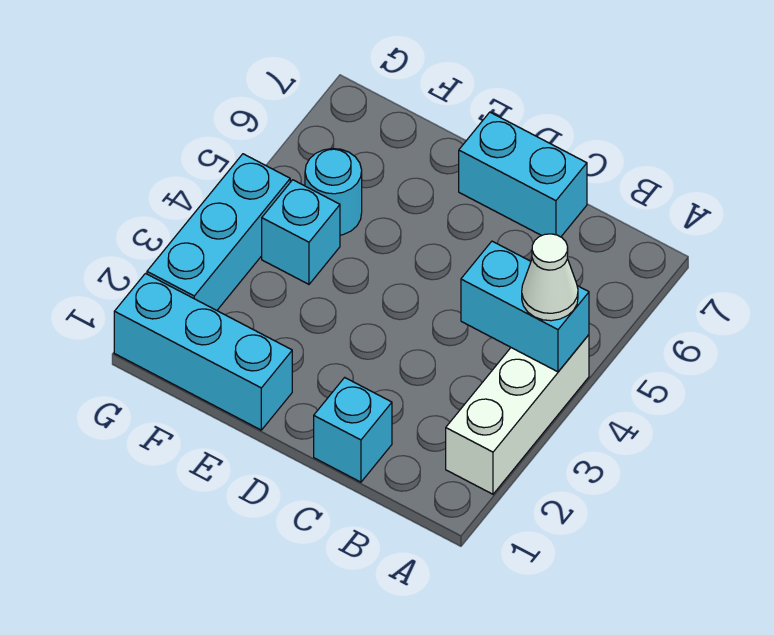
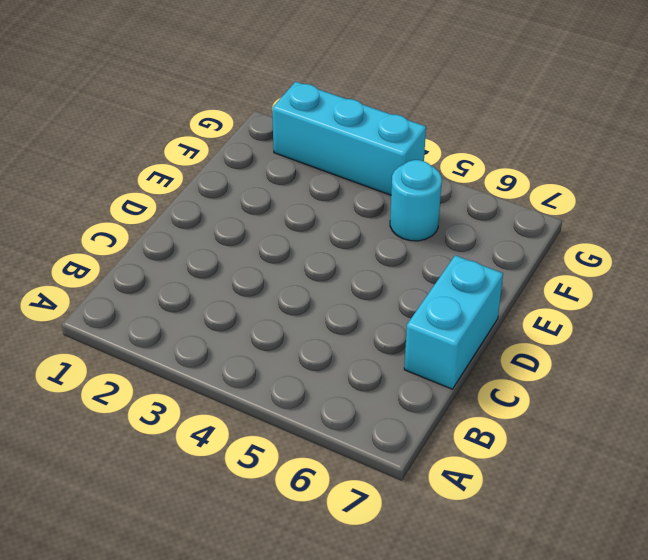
none -> white brick A2:A4 level 1
none -> cyan brick C1 level 1

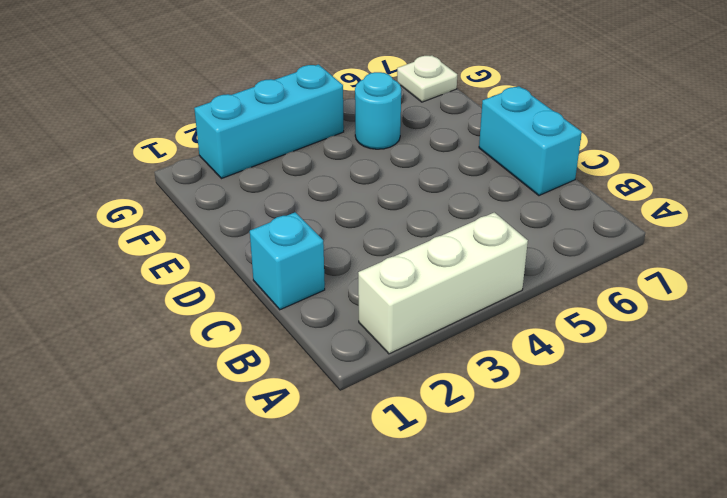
white plate G7 level 1 -> none
none -> cyan brick E1:G1 level 1
none -> cyan brick F4 level 1

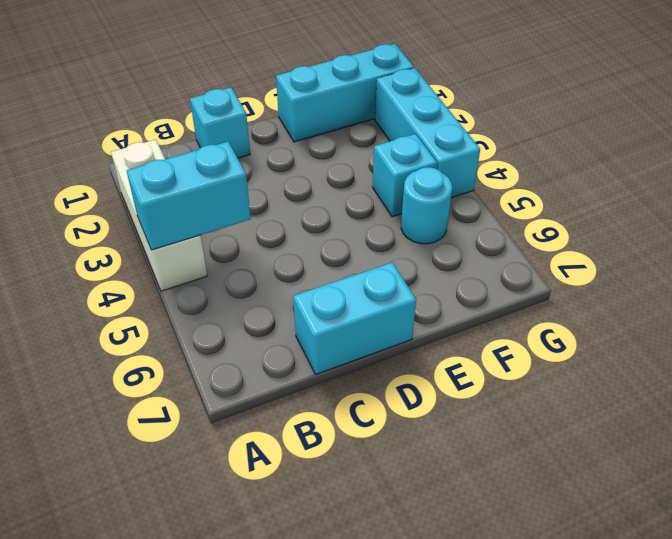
none -> white cone A4 level 3

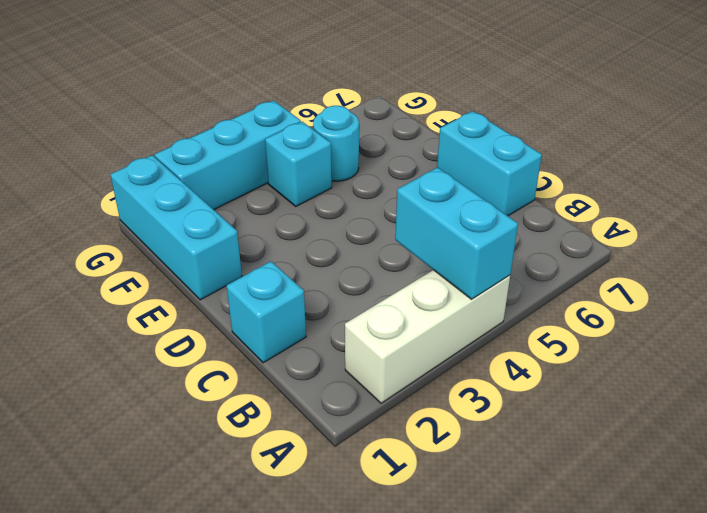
none -> white cone A4 level 3

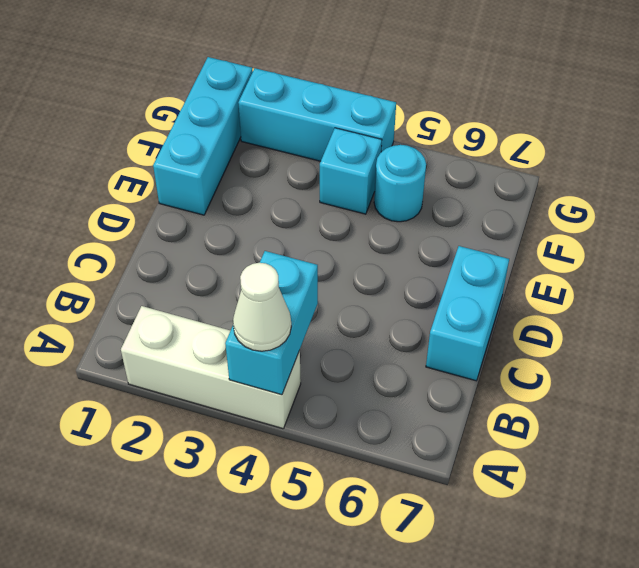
none -> cyan brick C1 level 1

